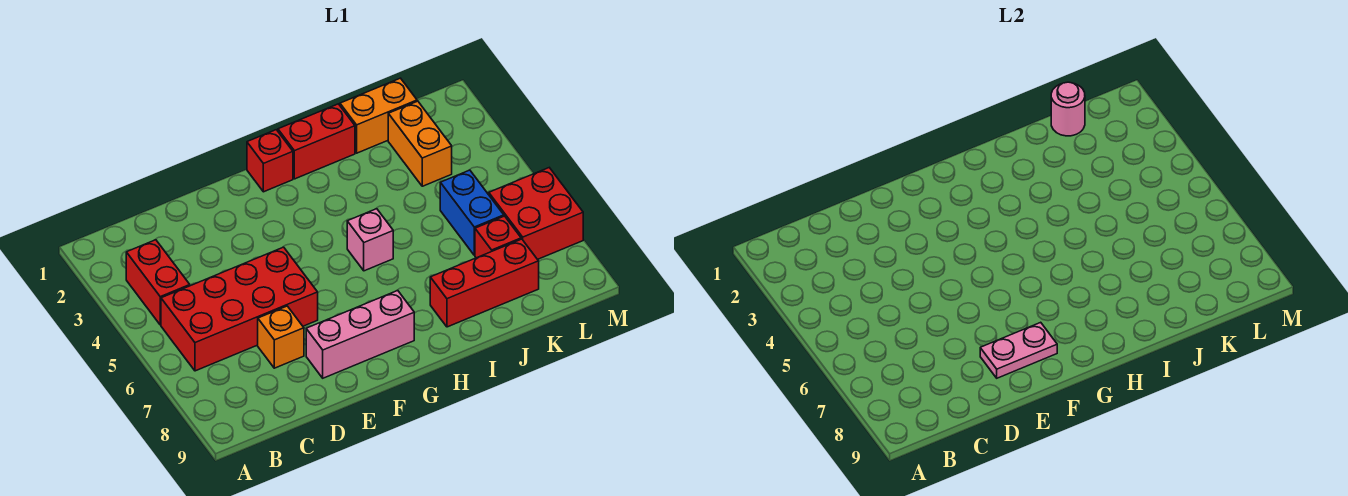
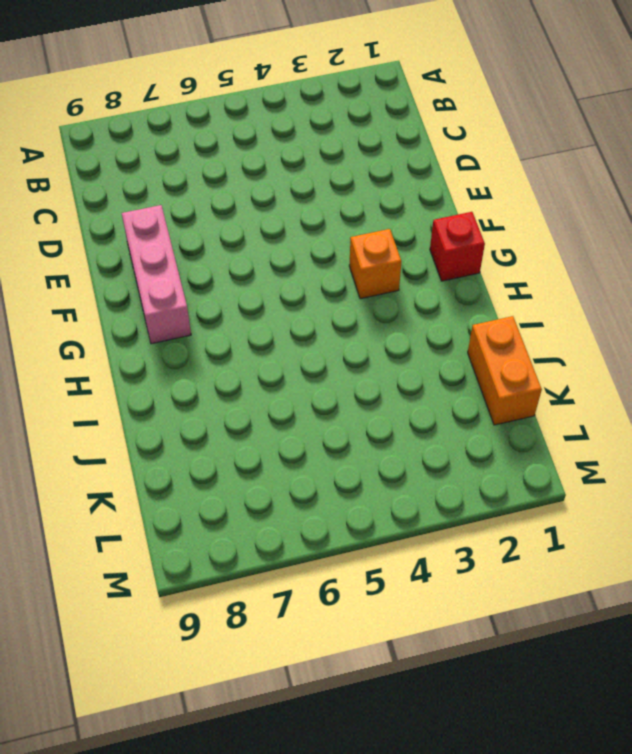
orange brick G3 level 1 -> orange brick D7 level 1
none -> red brick B3:B4 level 1
none -> red brick B5:E6 level 1
none -> red brick H1:I1 level 1

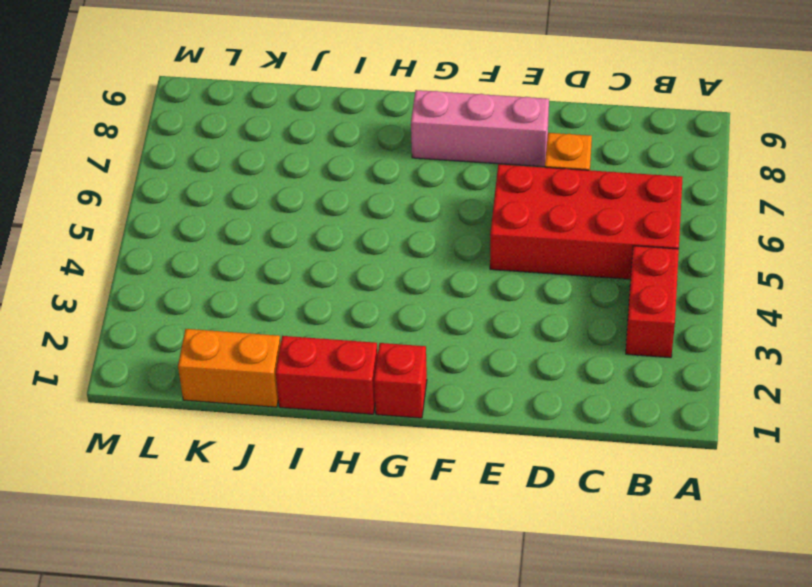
none -> pink brick H5 level 1
none -> red brick I8:K8 level 1
none -> orange brick K2:K3 level 1

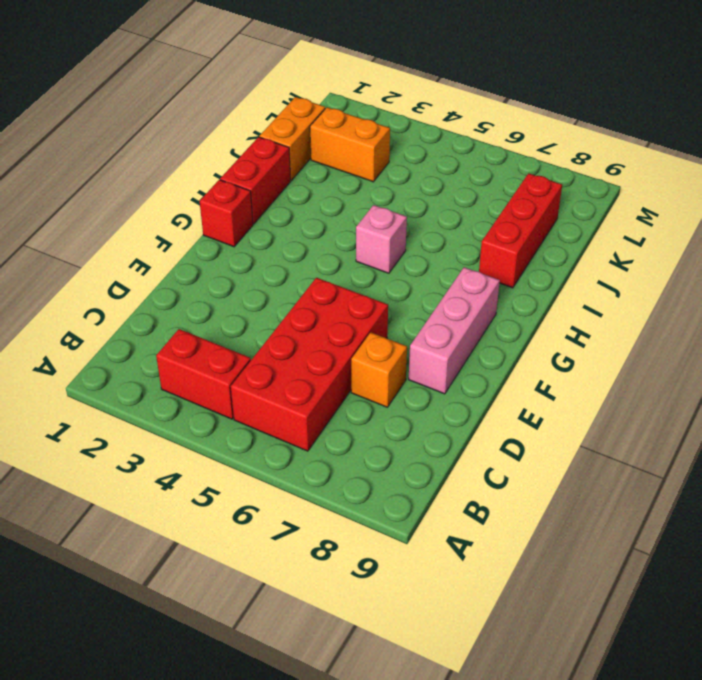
none -> blue brick K5:K6 level 1
none -> red brick K7 level 1
none -> red brick L6:M7 level 1

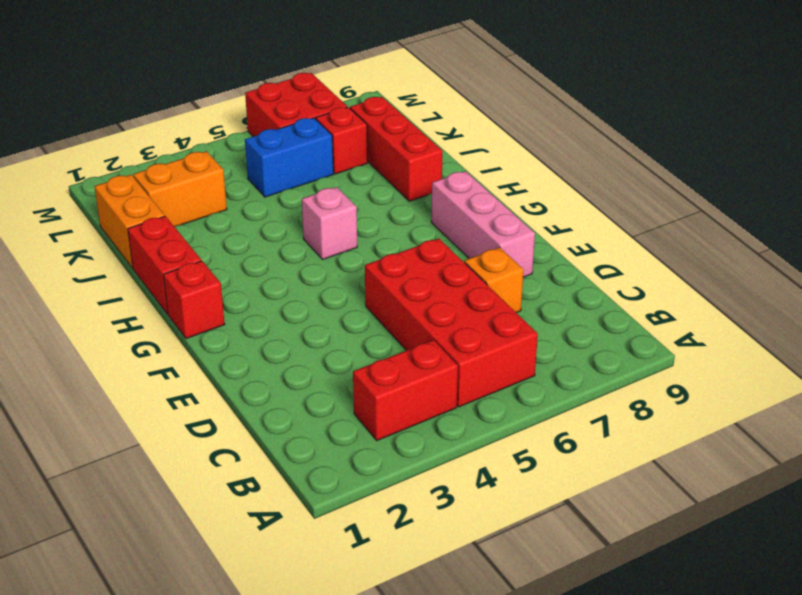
none -> pink plate E8:F8 level 2
none -> pink round brick K1 level 2

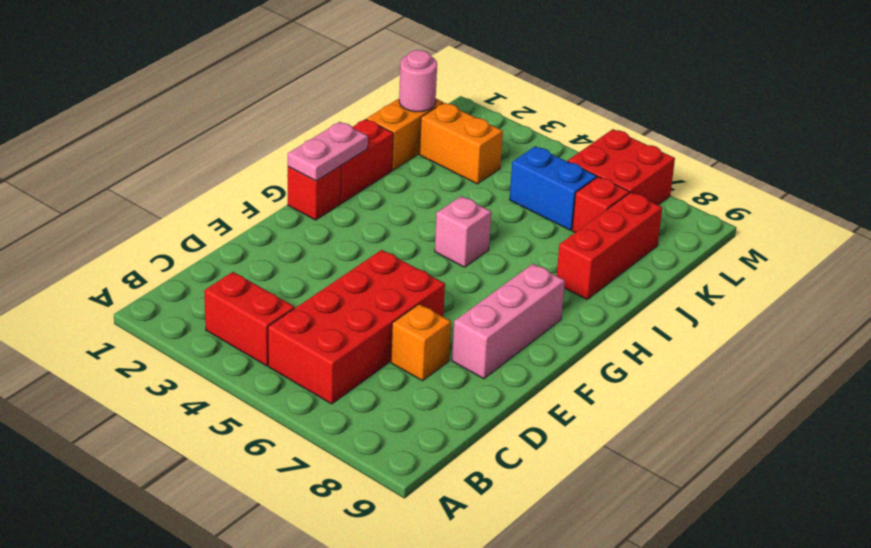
pink plate G1:H1 level 2 -> pink plate E8:F8 level 2

